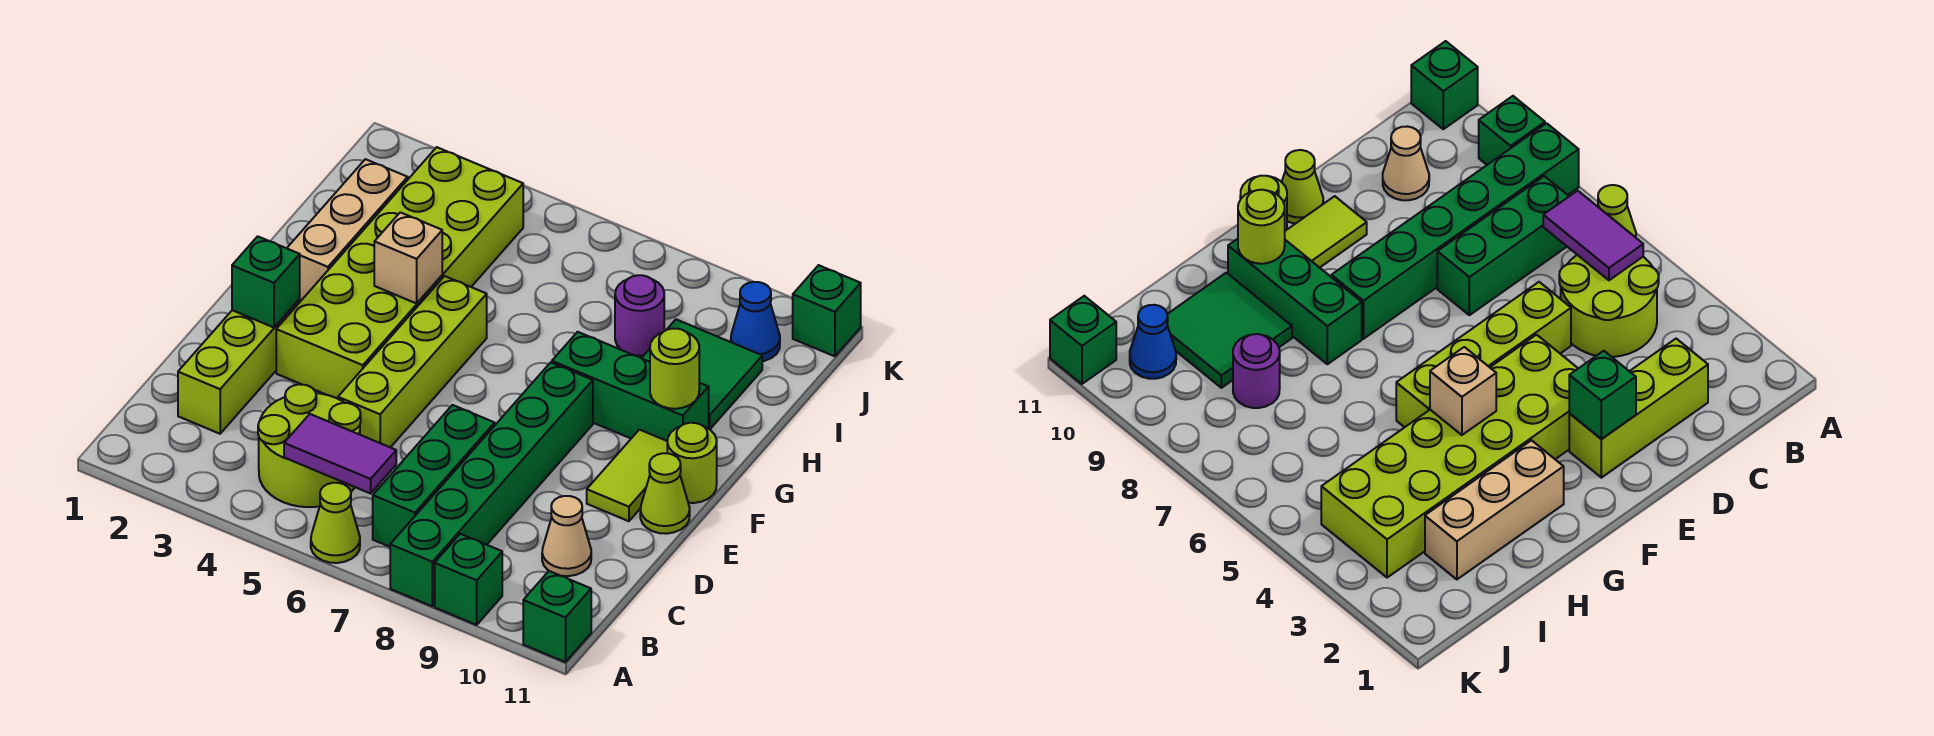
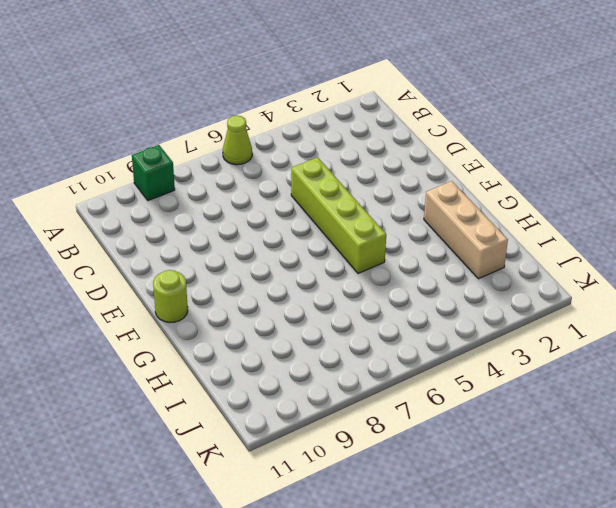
none -> green brick A8:F8 level 1
none -> green brick A11 level 1
none -> lime round brick B4:C5 level 1

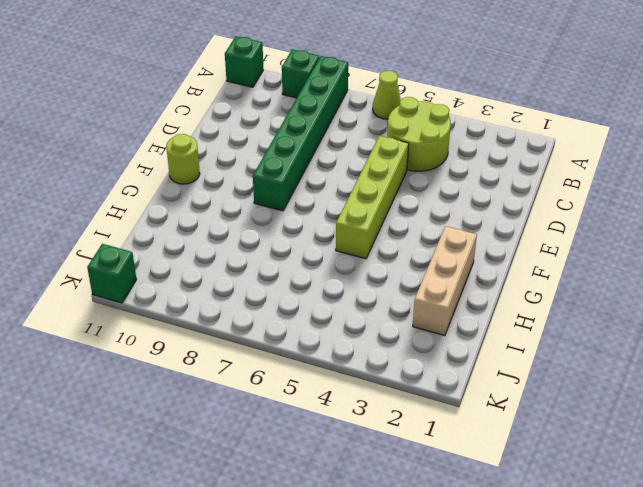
none -> green brick B7:D7 level 1
none -> lime brick C2:E2 level 1
none -> tan cone C10 level 1

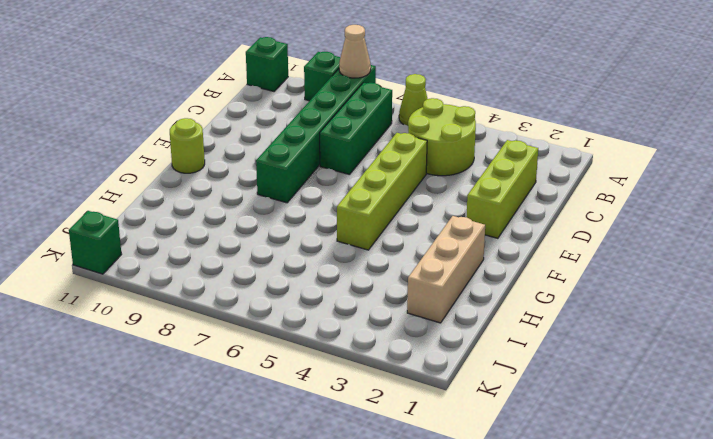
tan cone A8 level 2 -> tan cone C10 level 1
none -> lime brick E3:J4 level 1
none -> lime tile E10:F10 level 1
none -> lime cone E11 level 1

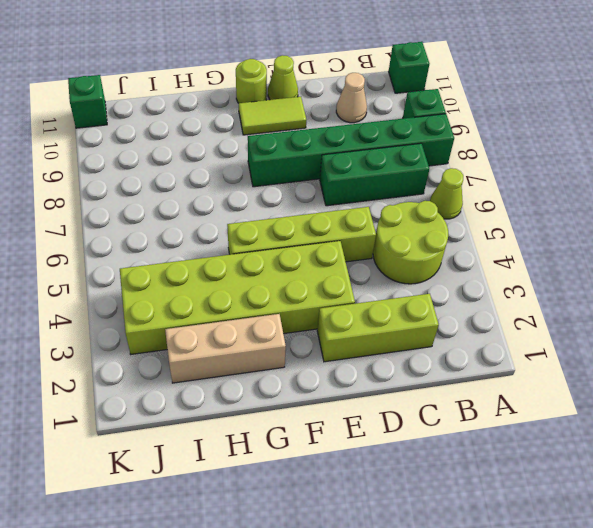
none -> green brick G8:G10 level 1
none -> green tile H9:I10 level 1
none -> purple round brick I8 level 1

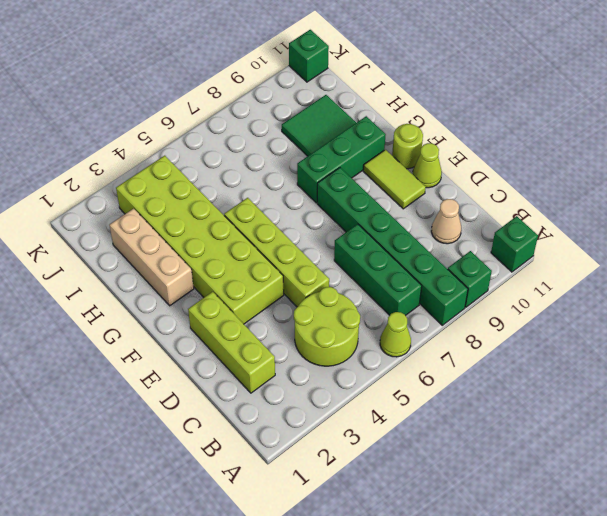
none -> purple round brick I8 level 1
none -> blue cone J10 level 1
none -> purple tile B5:B6 level 2

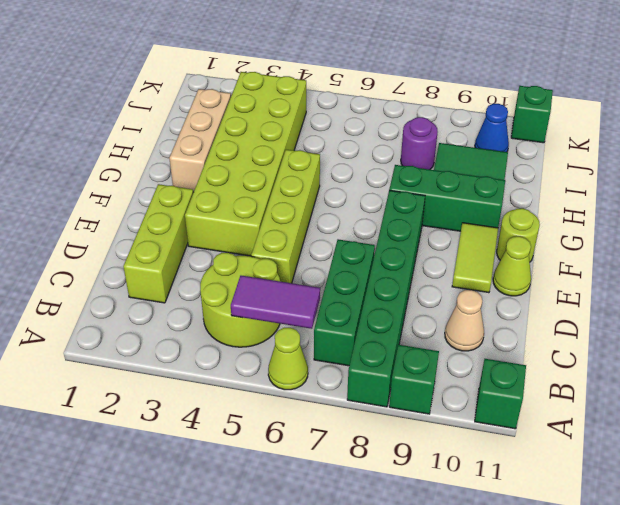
none -> green brick E2 level 2
none -> tan brick G4 level 2
none -> lime round brick G10 level 2

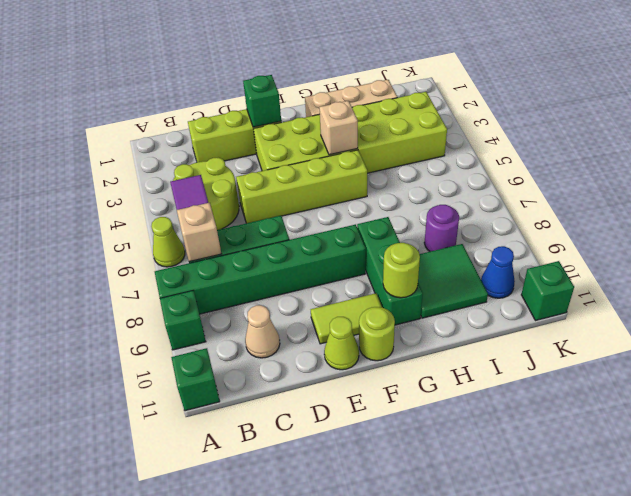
tan brick B7 level 2 -> none

